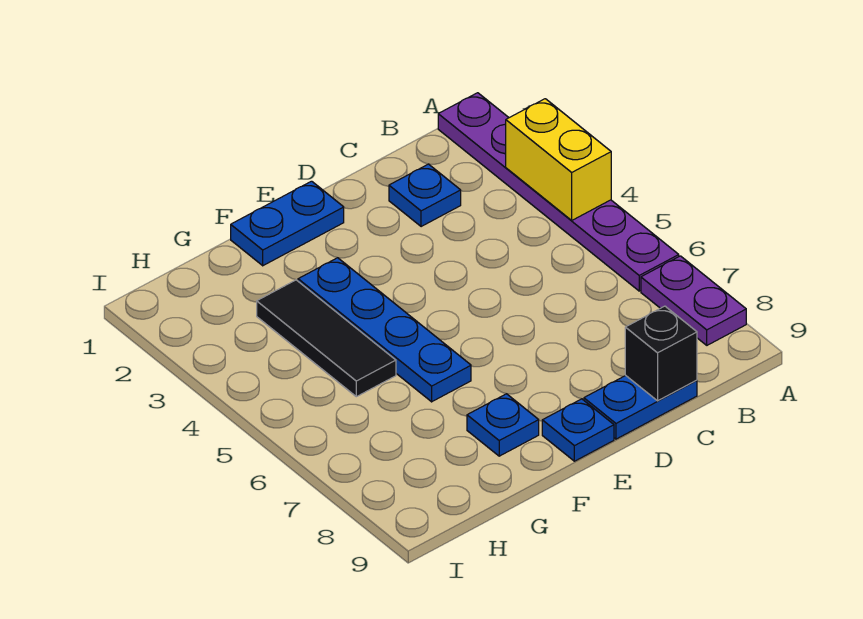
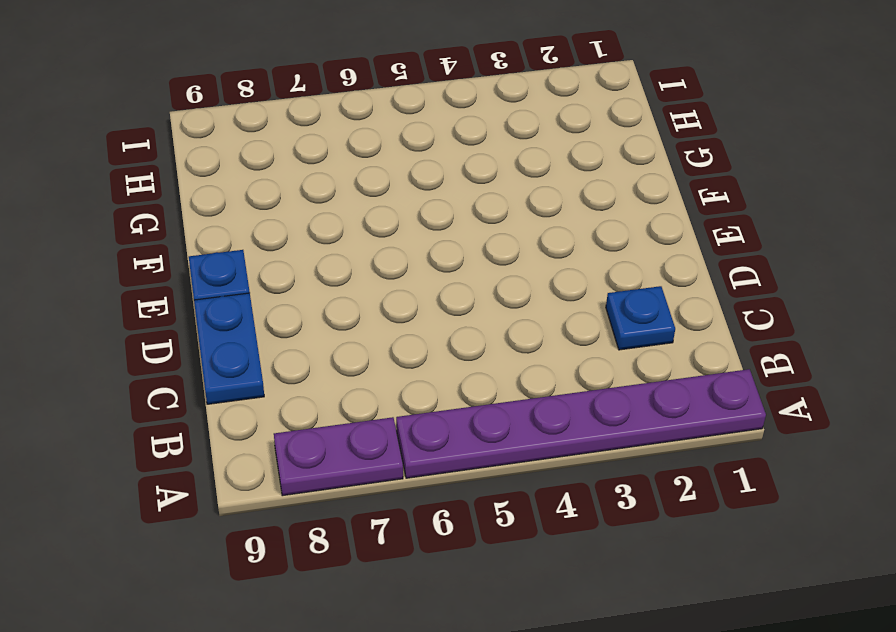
none -> blue plate E1:F1 level 1
none -> blue plate F3:F6 level 1

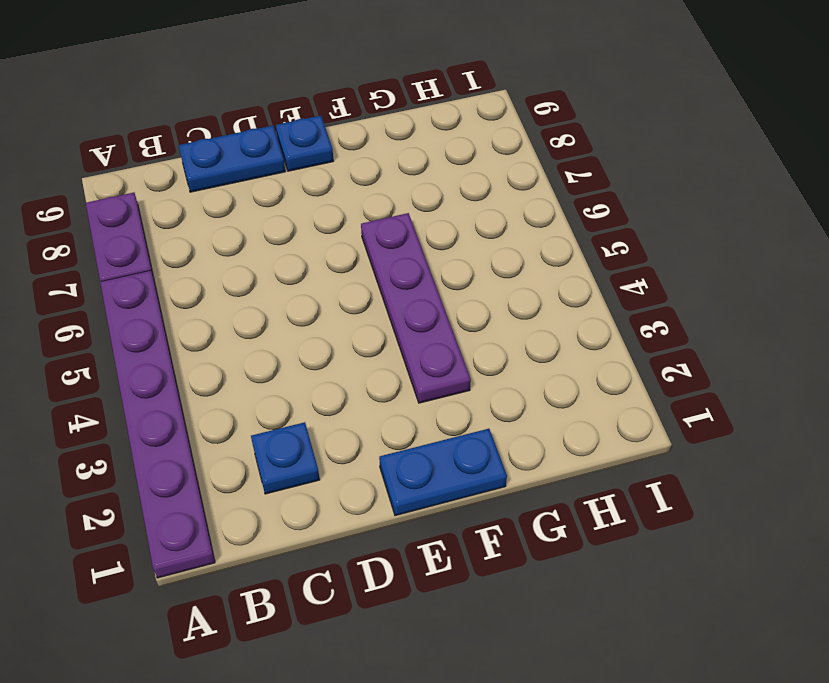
purple plate F3:F6 level 1 -> blue plate F3:F6 level 1
none -> blue plate F8 level 1
none -> black tile G3:G5 level 1

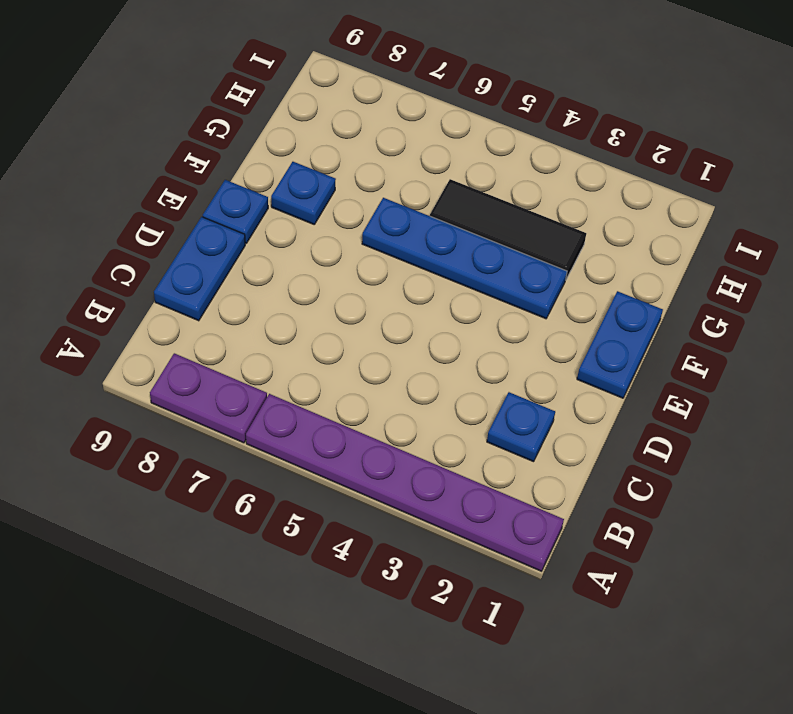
none -> yellow brick A3:A4 level 2
none -> black brick C9 level 2

